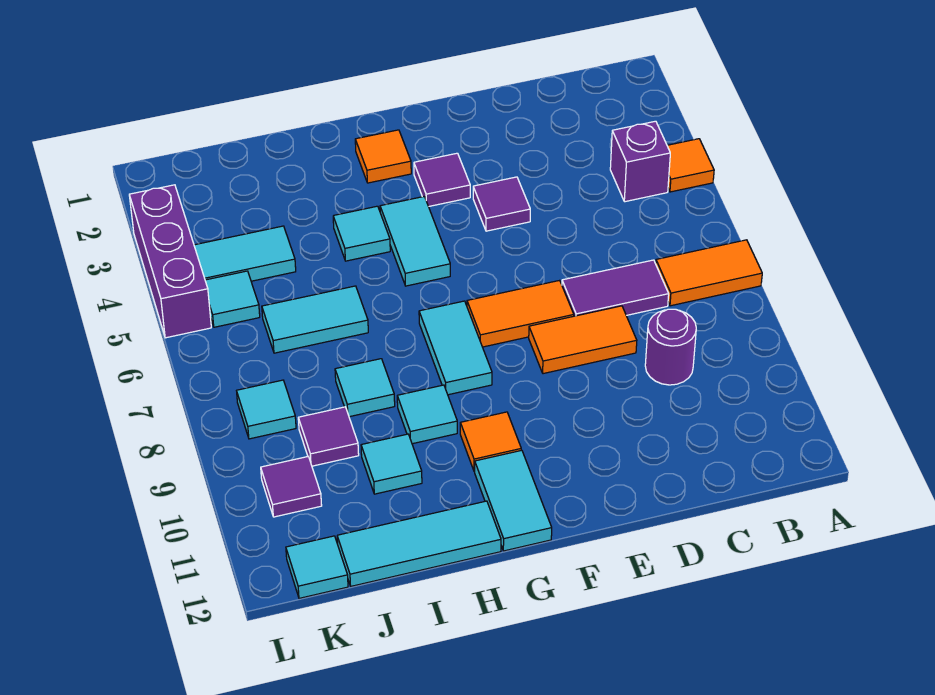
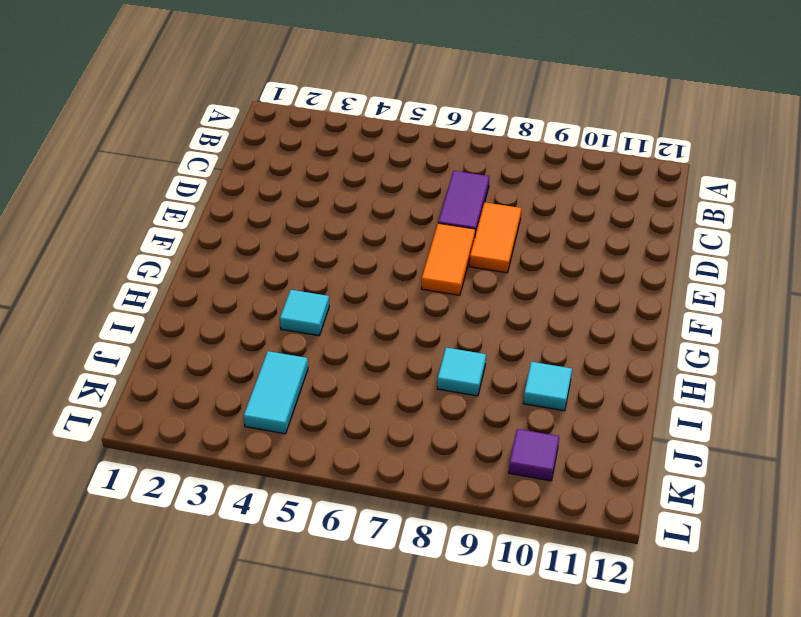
none -> orange tile A4 level 1
none -> orange tile A7:B7 level 1
none -> purple brick B4 level 1

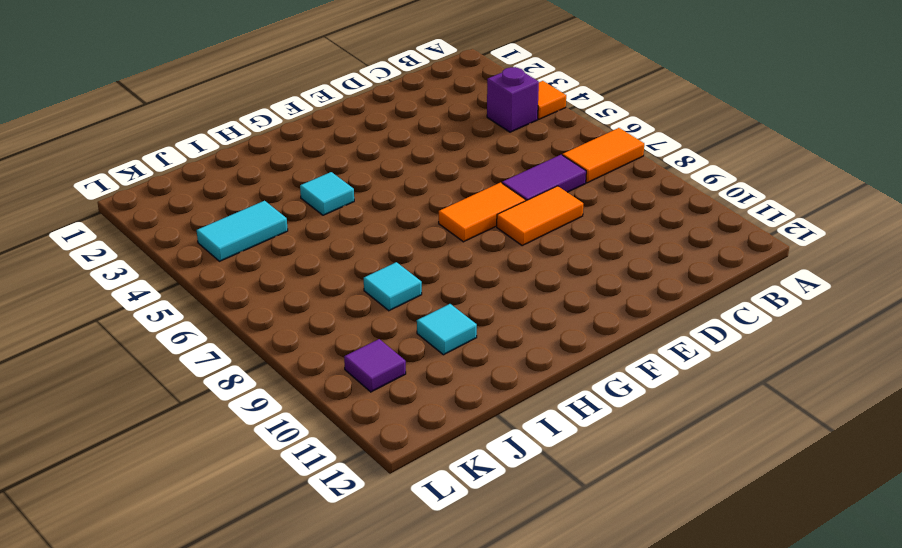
none -> purple round brick C9 level 1
none -> purple tile E4 level 1
none -> purple tile F3 level 1

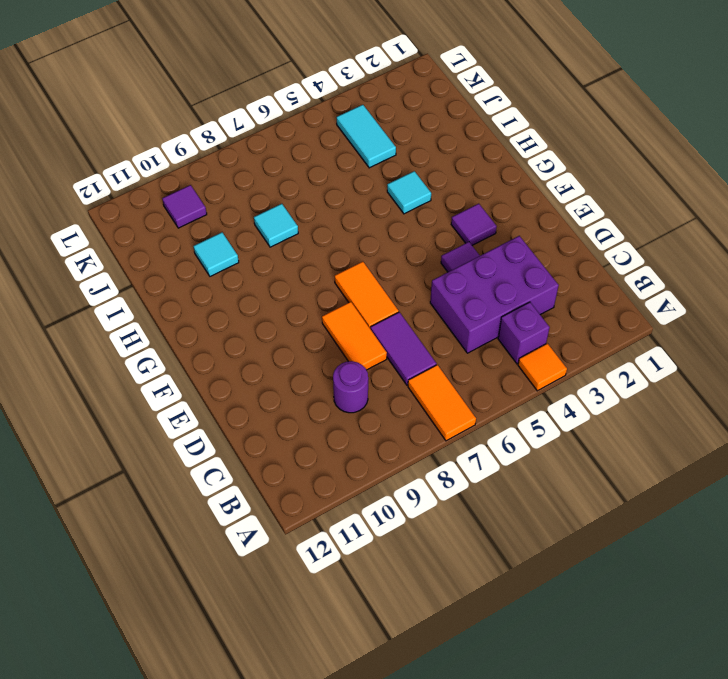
purple brick C3:D5 level 1 -> none
none -> orange tile G2 level 1
none -> cyan tile G4:G5 level 1
none -> cyan tile G7:G8 level 1

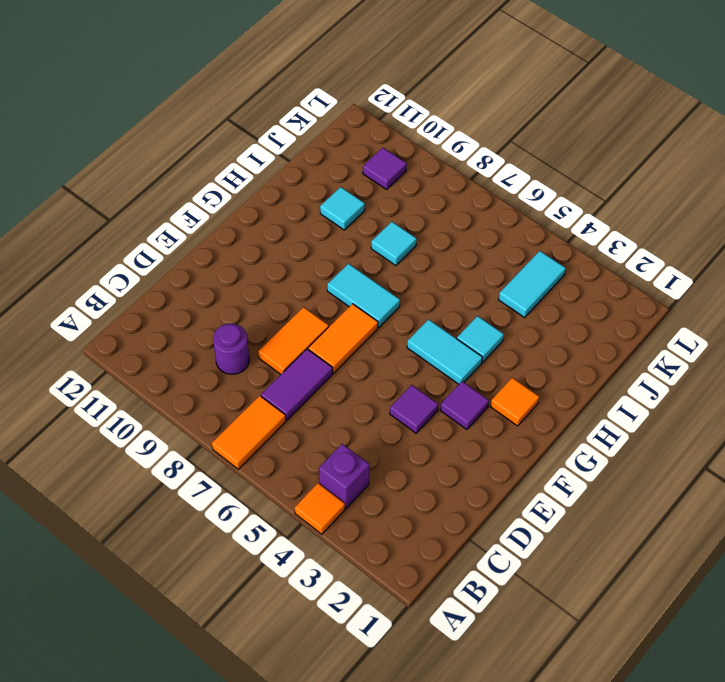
none -> orange tile G10 level 1
none -> cyan tile G11:G12 level 1
none -> cyan tile H9 level 1

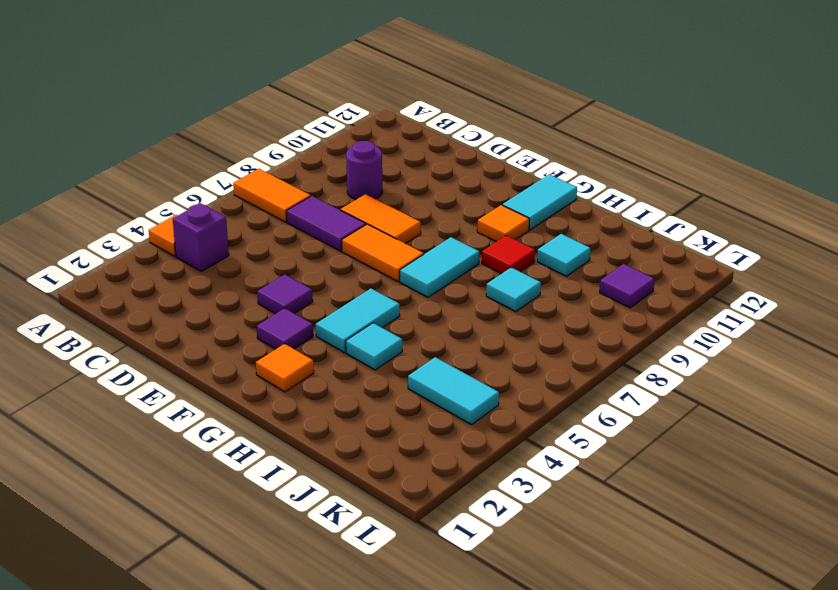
red tile H9 level 1 -> cyan tile H9 level 1
none -> cyan tile H12:J12 level 1
none -> cyan tile I6:J6 level 1
none -> purple tile J9 level 1

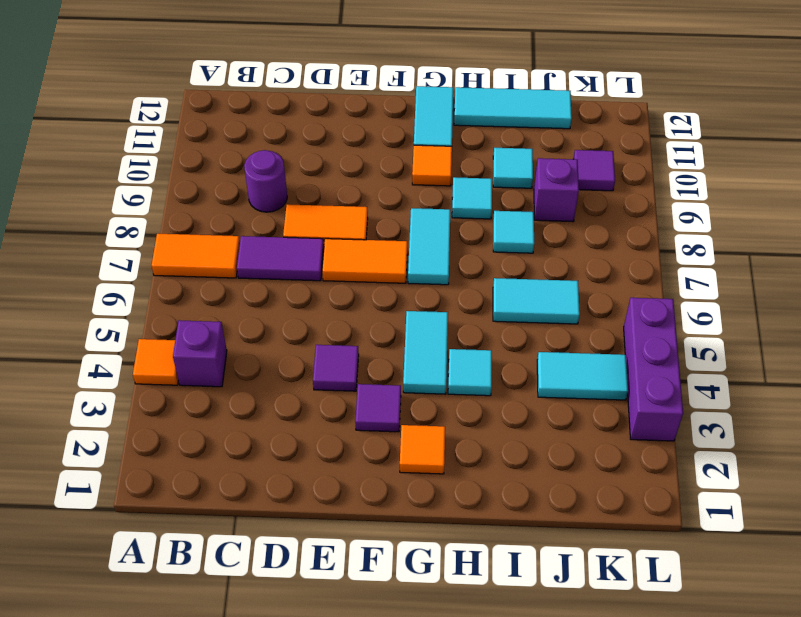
purple brick J9 level 1 -> purple tile J9 level 1
none -> cyan tile K5 level 1
none -> cyan tile K8 level 1
none -> cyan tile K12 level 1

